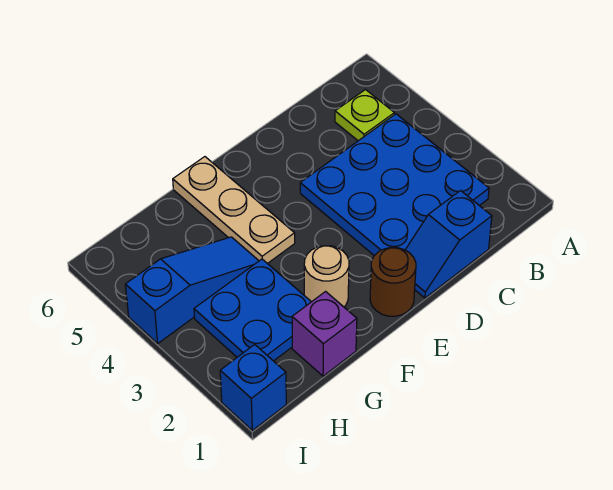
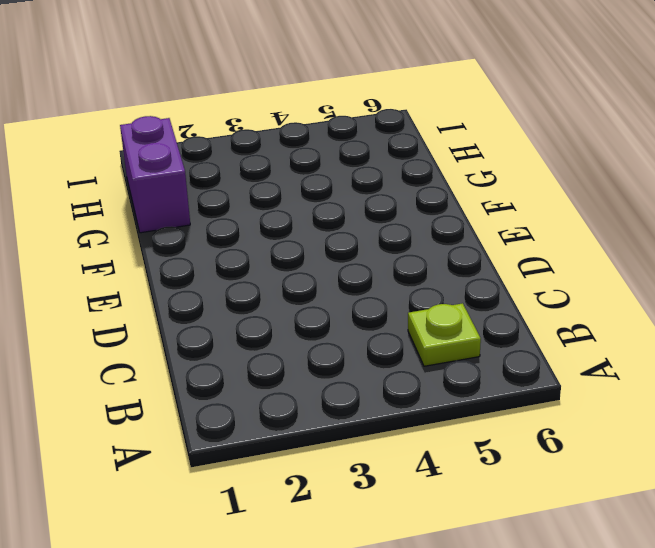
purple brick G1:H1 level 1 -> purple brick G1 level 1
none -> blue plate B2:D4 level 1
none -> blue slope C1:D1 level 1 top C

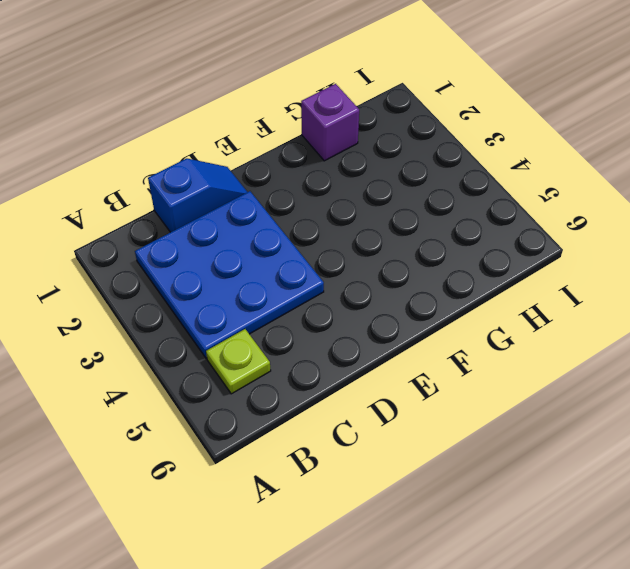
none -> brown round brick E1 level 1
none -> tan round brick F2 level 1

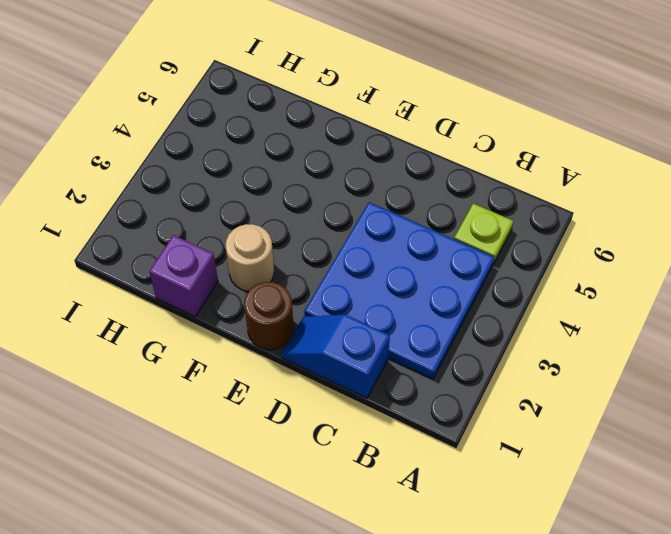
none -> tan plate F4:F6 level 1
none -> blue plate G2:H3 level 1

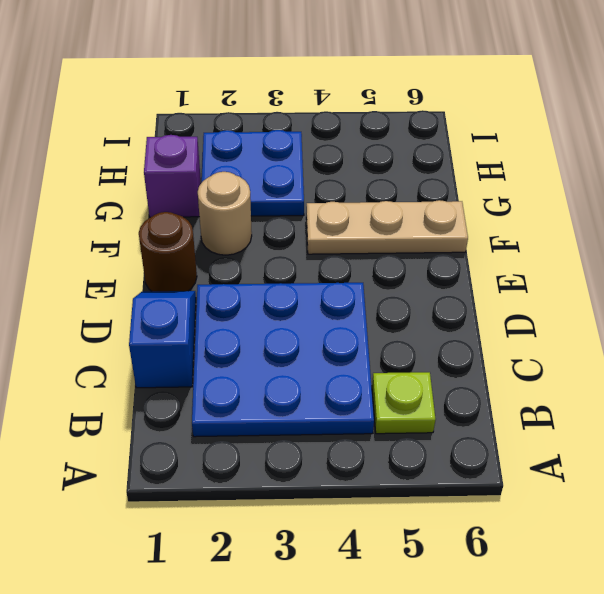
none -> blue slope G4:I4 level 1 top I
none -> blue brick I1 level 1

